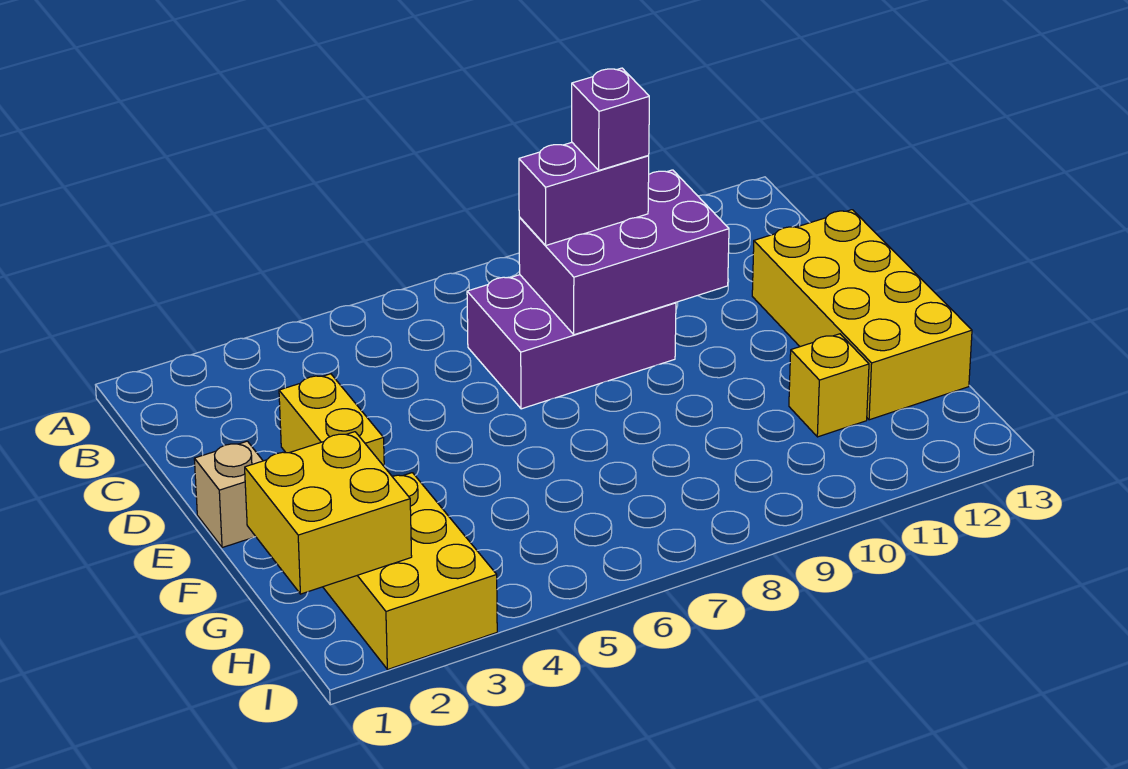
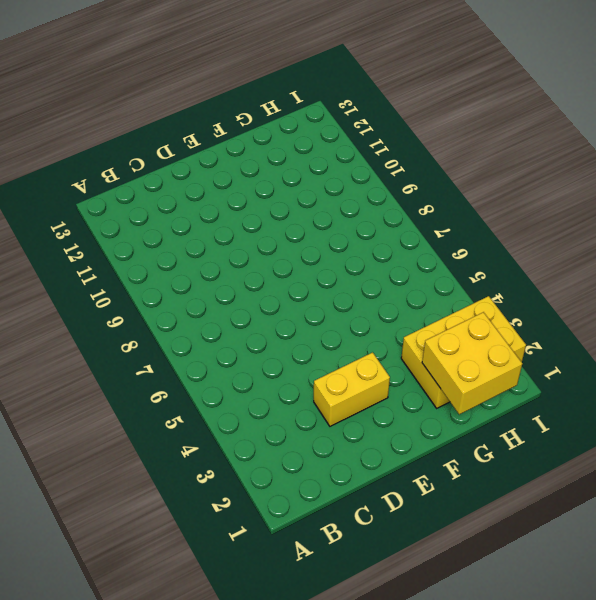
none -> purple brick C7:D9 level 1
none -> yellow brick D12:G13 level 1

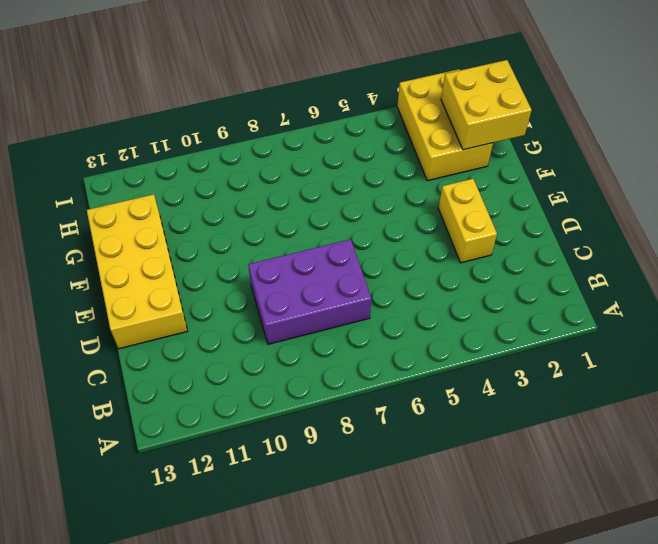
none -> tan brick E1 level 1
none -> yellow brick G11 level 1

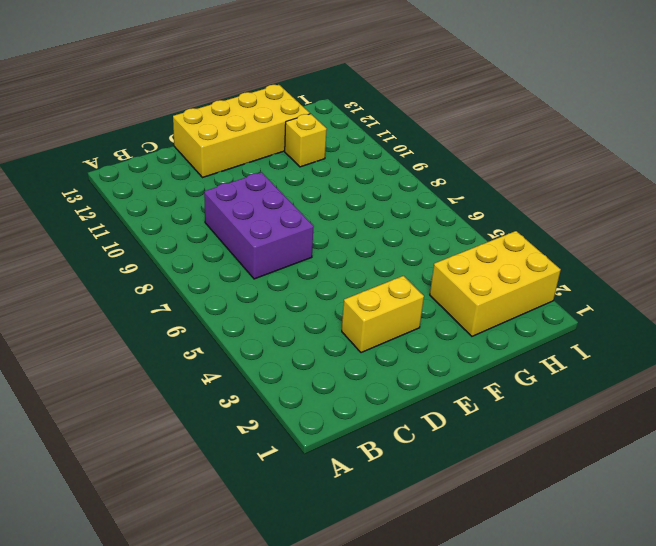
none -> tan brick E1 level 1
none -> purple brick C8:D10 level 2

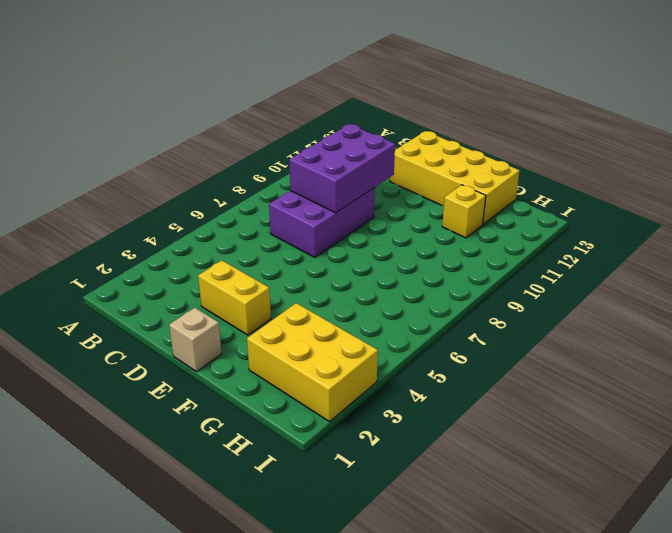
none -> yellow brick G1:H2 level 2
none -> purple brick C8:C9 level 3

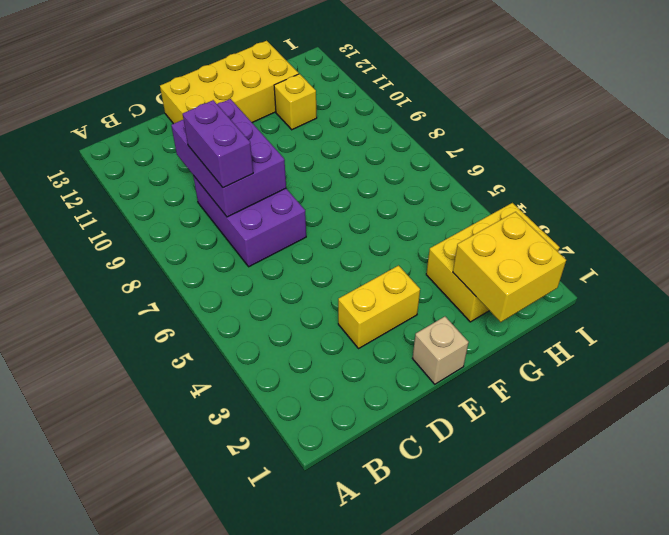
none -> purple brick C9 level 4

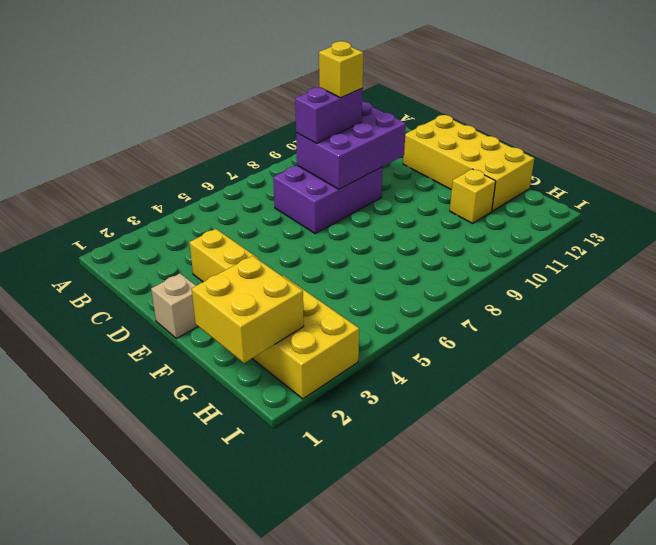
yellow brick C9 level 4 -> purple brick C9 level 4

